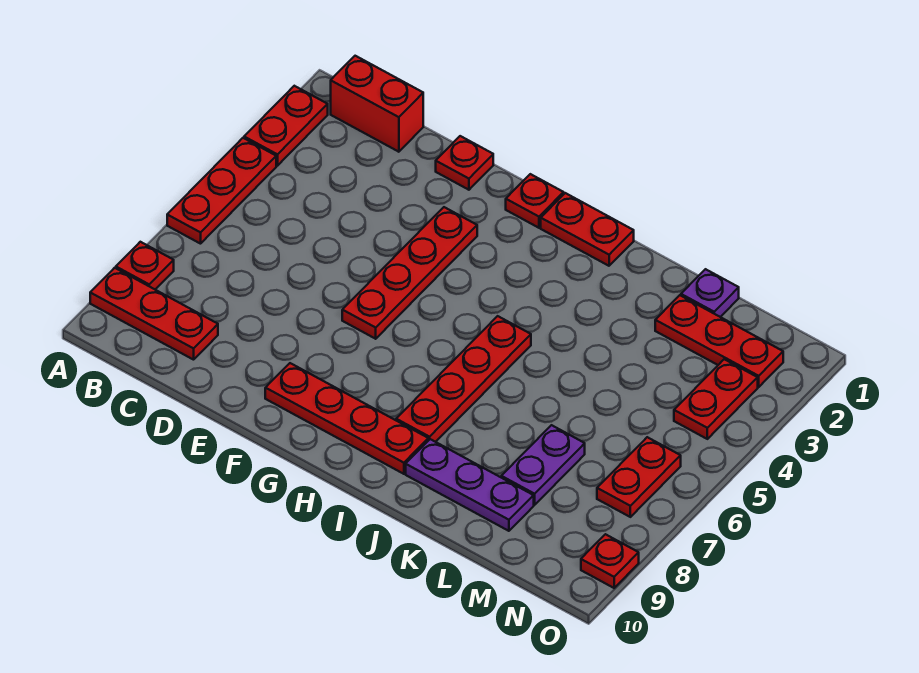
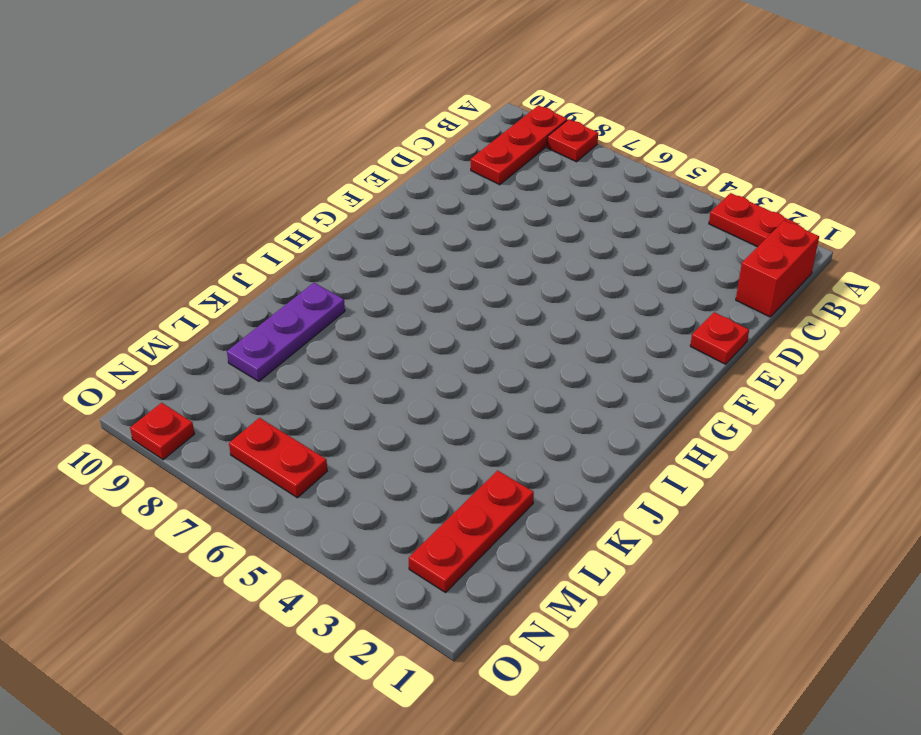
none -> red plate A4:A6 level 1
none -> red plate F3:F6 level 1
none -> red plate F9:I9 level 1

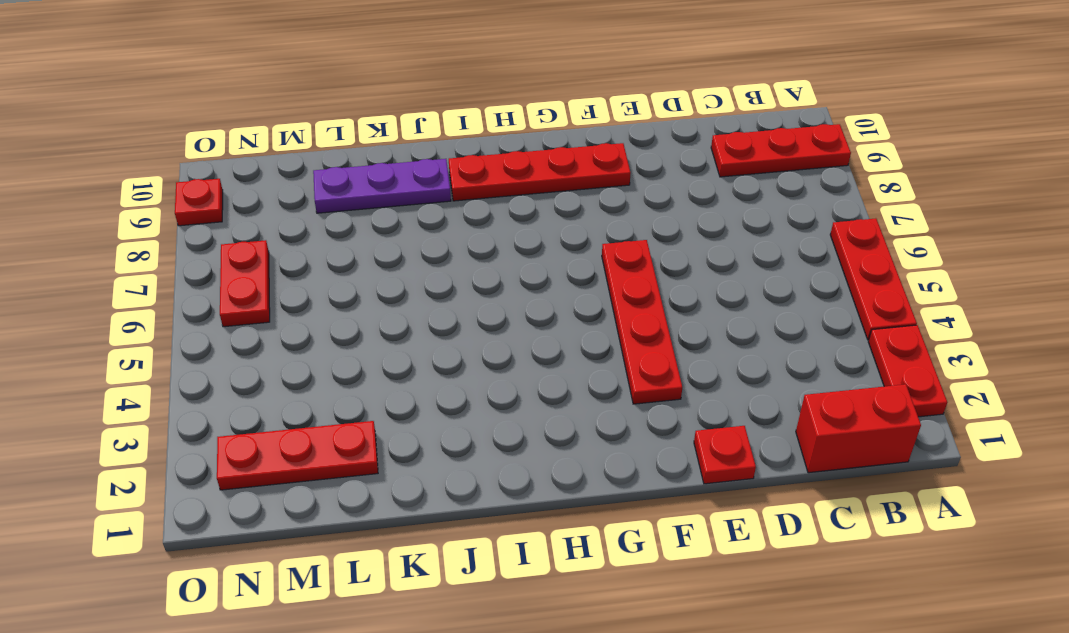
none -> red plate A8 level 1
none -> red plate G1 level 1
none -> red plate H1:I1 level 1

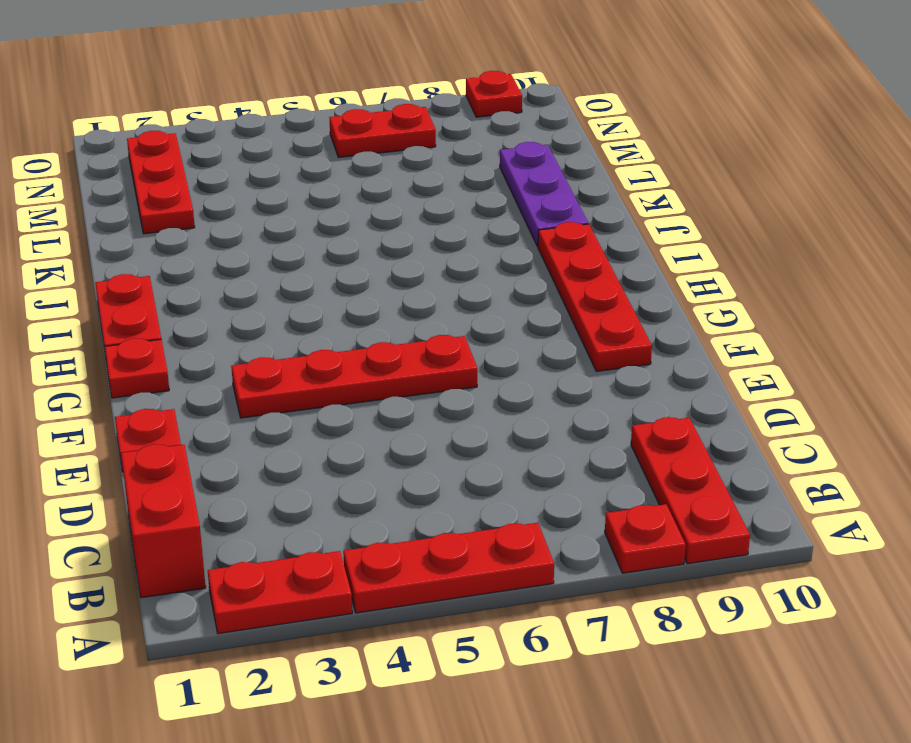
none -> red plate I5:I8 level 1
none -> purple plate L1 level 1
none -> purple plate L7:L8 level 1

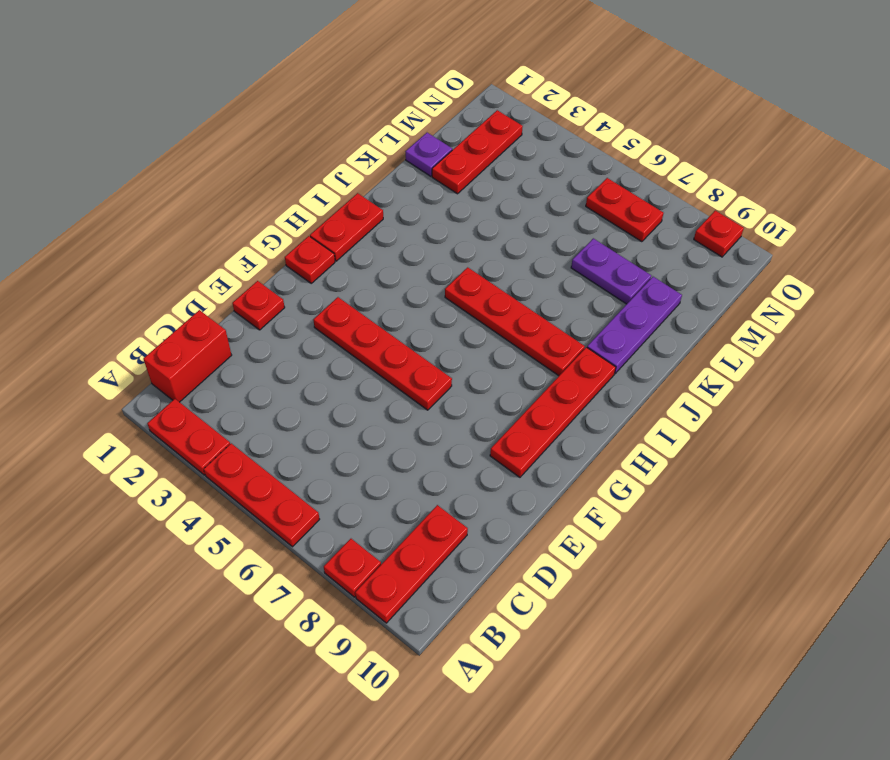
none -> red plate N3:N4 level 1

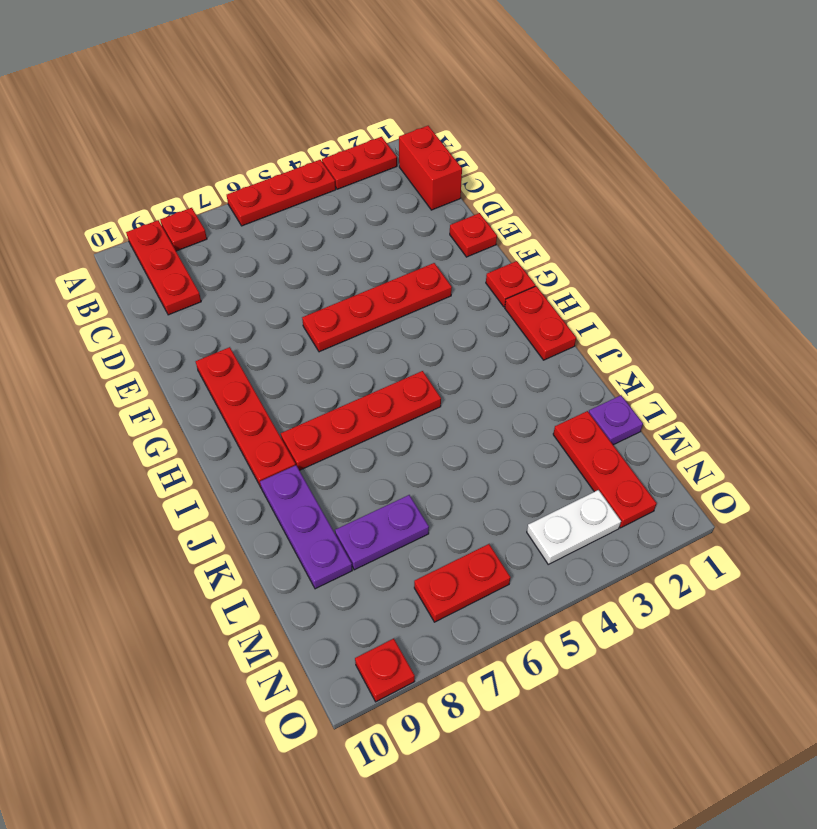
white plate N3:N4 level 1 -> red plate N3:N4 level 1

